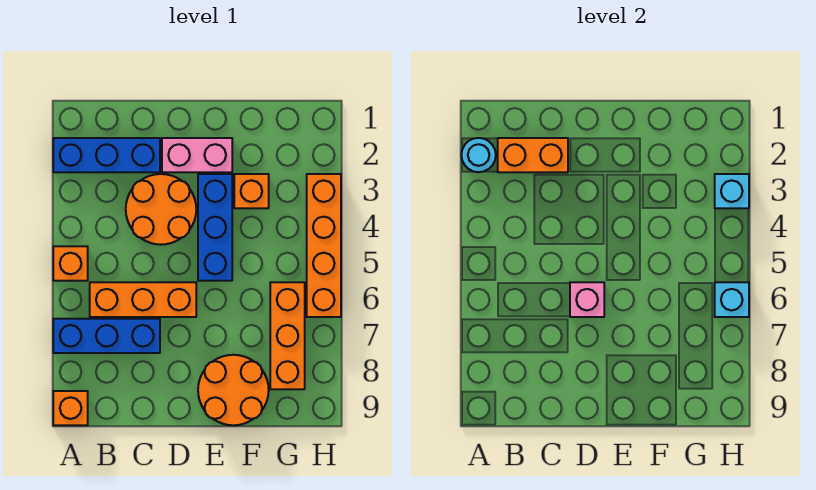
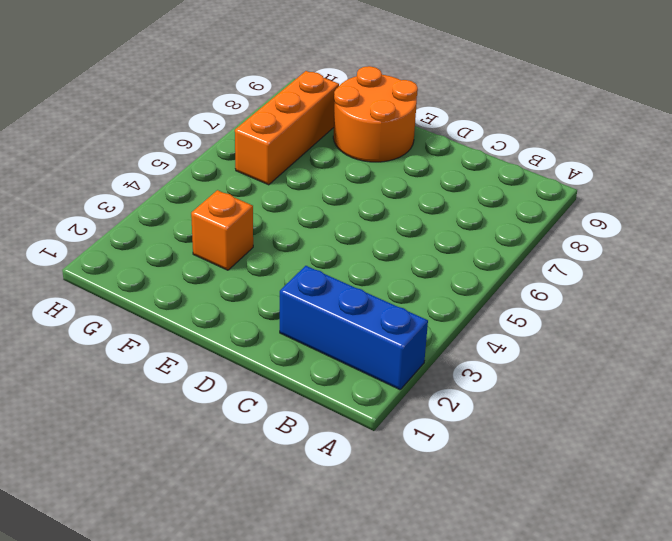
none -> orange brick A5 level 1
none -> blue brick A7:C7 level 1
none -> orange brick A9 level 1

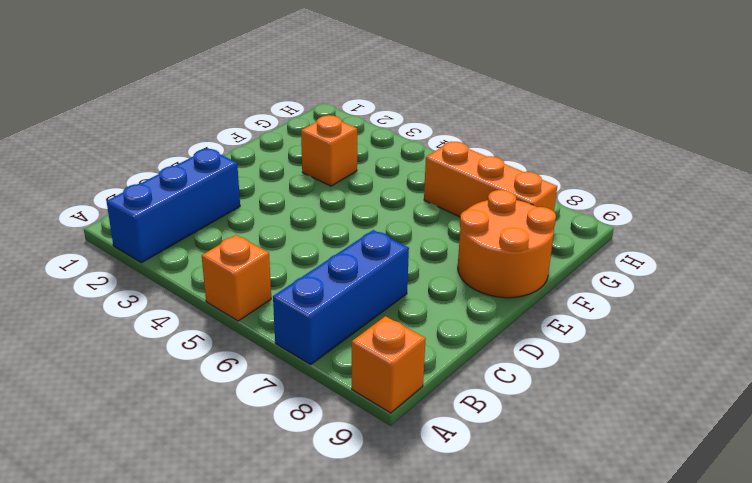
none -> orange brick B6:D6 level 1
none -> orange round brick C3:D4 level 1
none -> pink brick D2:E2 level 1

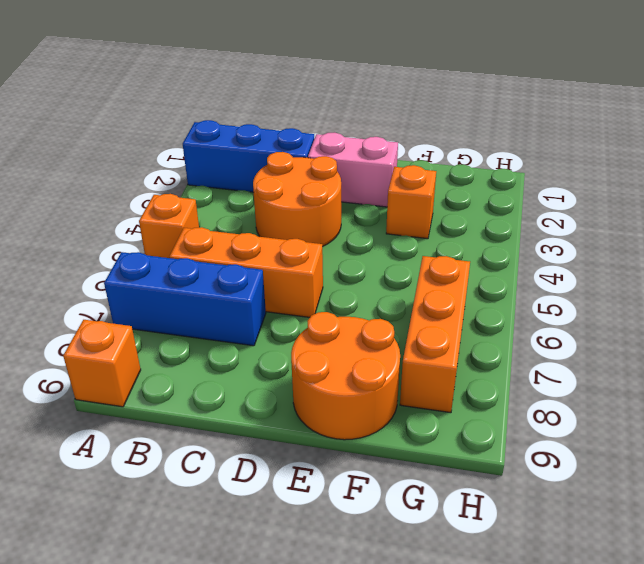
none -> blue brick E3:E5 level 1
none -> orange brick H3:H6 level 1
none -> cyan round brick A2 level 2

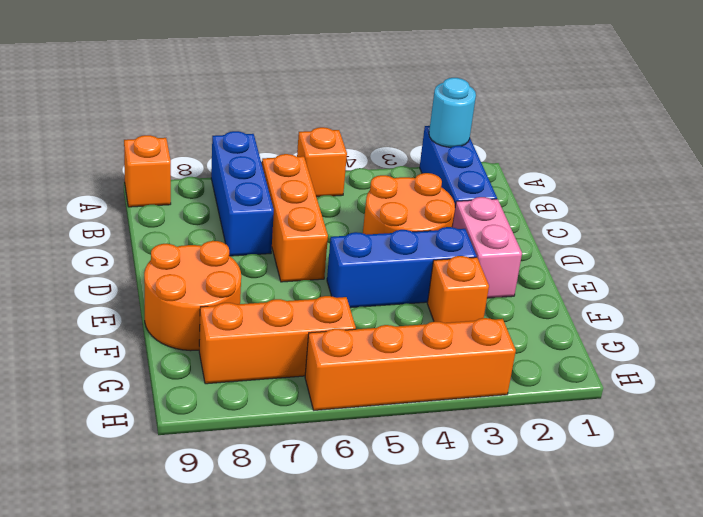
none -> orange brick B2:C2 level 2
none -> pink brick D6 level 2
none -> cyan brick H3 level 2

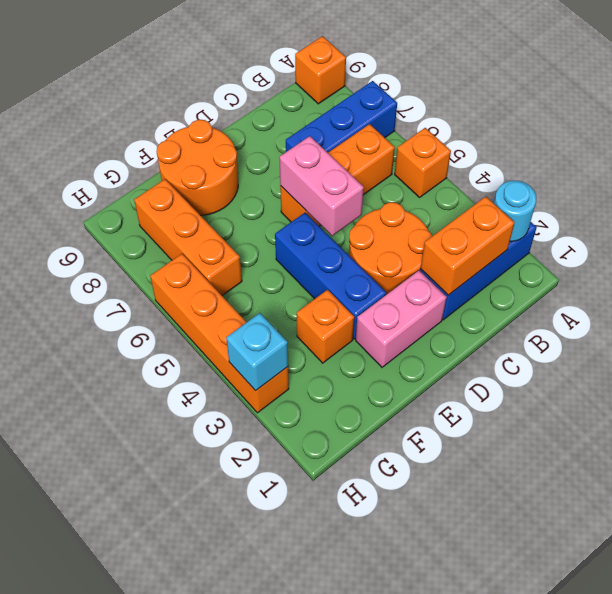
pink brick D5:D6 level 2 -> pink brick D6 level 2
none -> cyan brick H6 level 2

